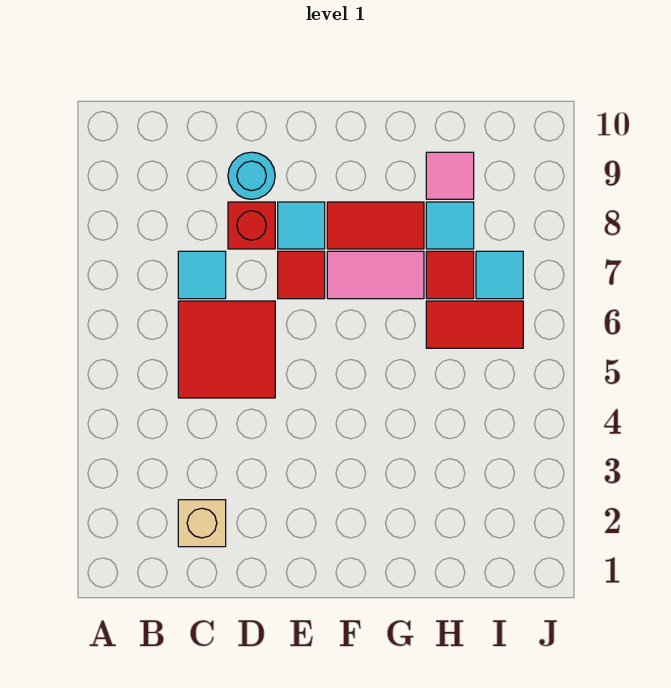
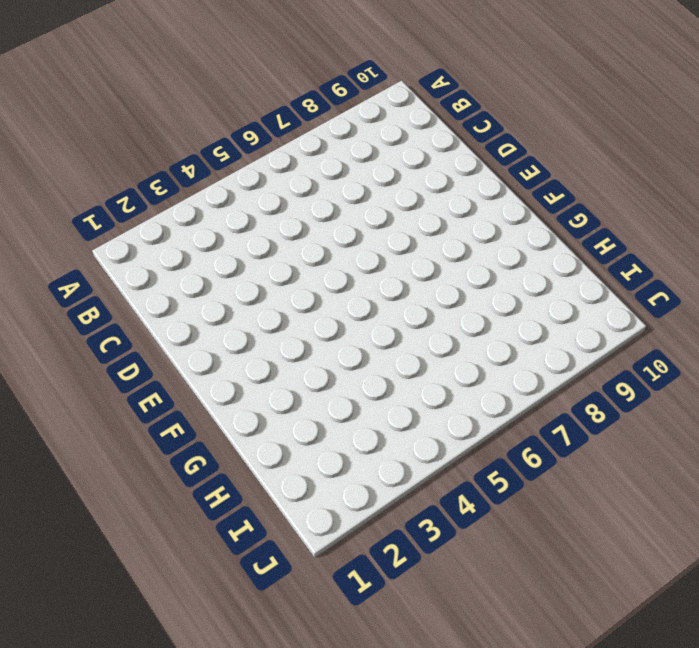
none -> tan brick C2 level 1
none -> red tile C5:D6 level 1
none -> cyan tile C7 level 1

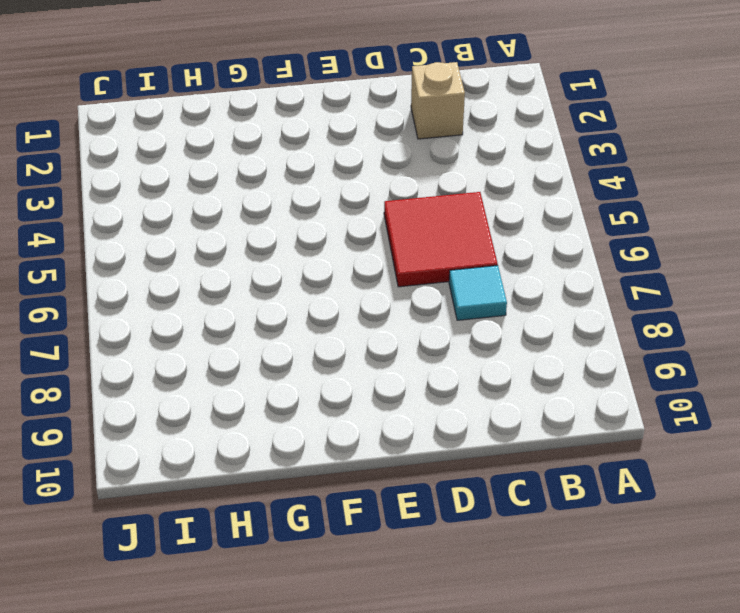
none -> red brick D8 level 1
none -> cyan round brick D9 level 1
none -> red tile E7 level 1

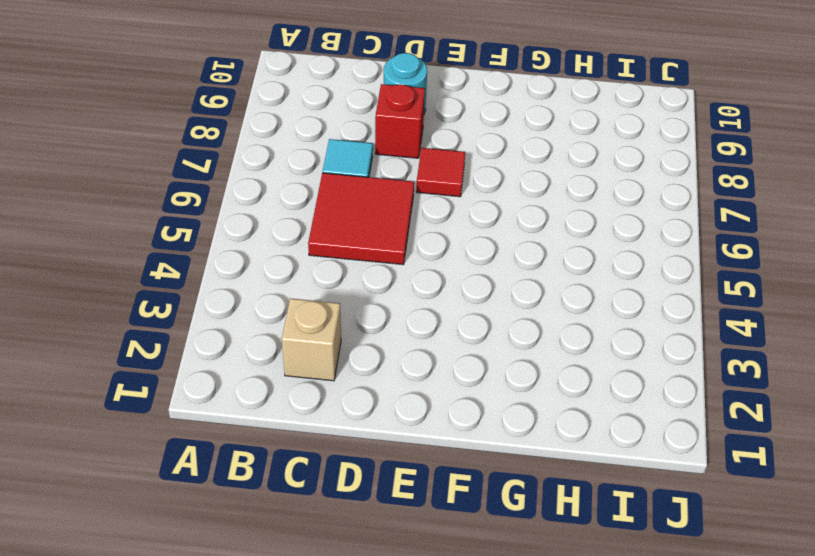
none -> cyan tile E8 level 1
none -> pink tile F7:G7 level 1
none -> red tile F8:G8 level 1

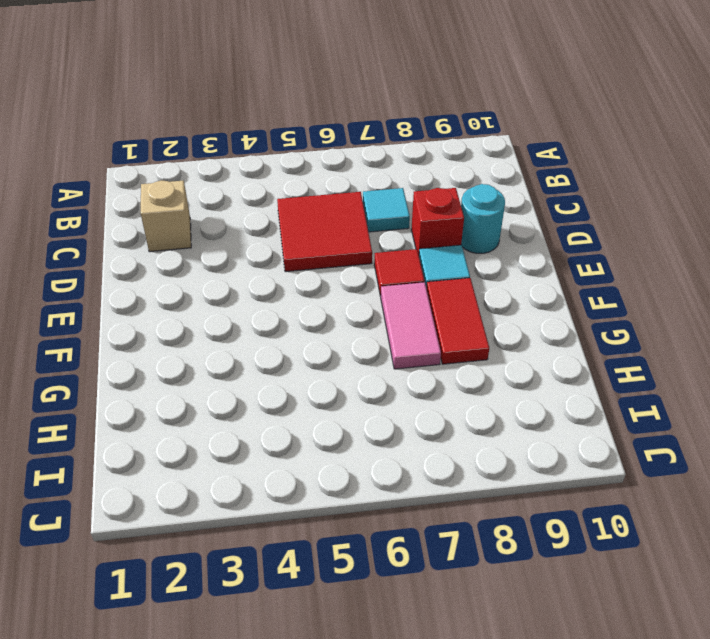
none -> red tile H6:I6 level 1
none -> red tile H7 level 1
none -> cyan tile H8 level 1

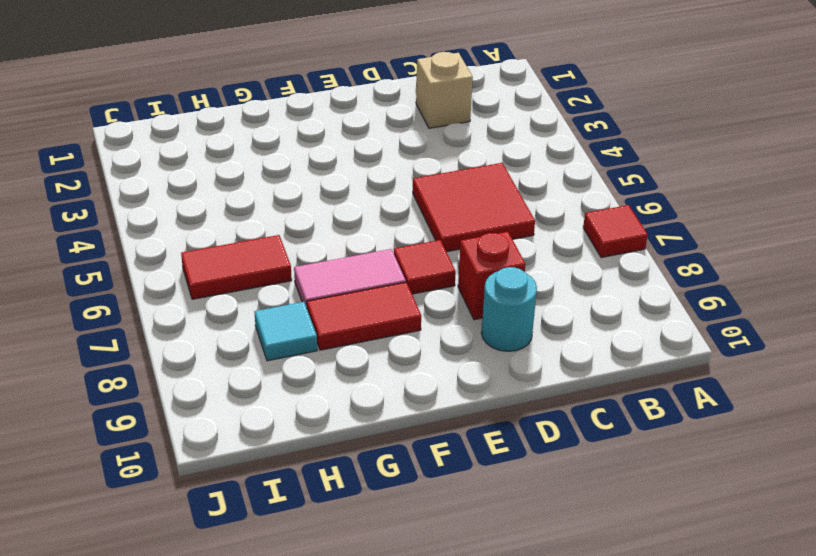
red tile A7 level 1 -> red tile H7 level 1
none -> cyan tile C7 level 1
none -> cyan tile E8 level 1
none -> pink tile H9 level 1

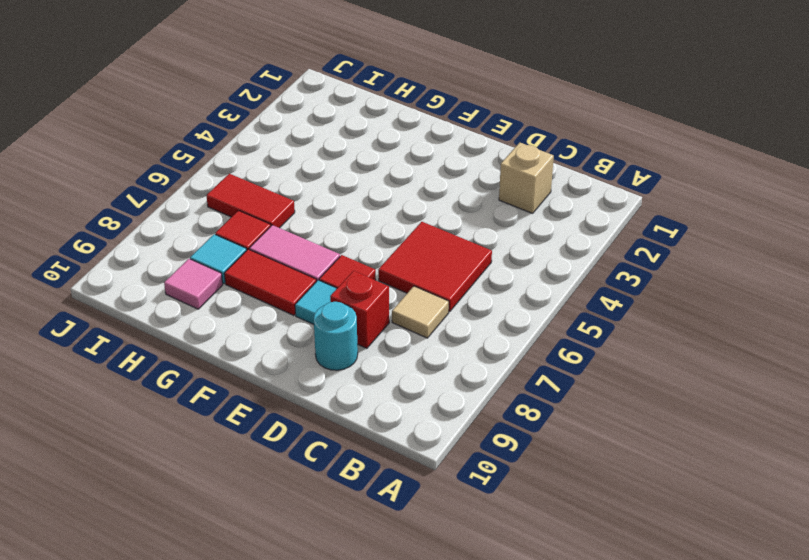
tan tile C7 level 1 -> cyan tile C7 level 1
none -> cyan tile I7 level 1

